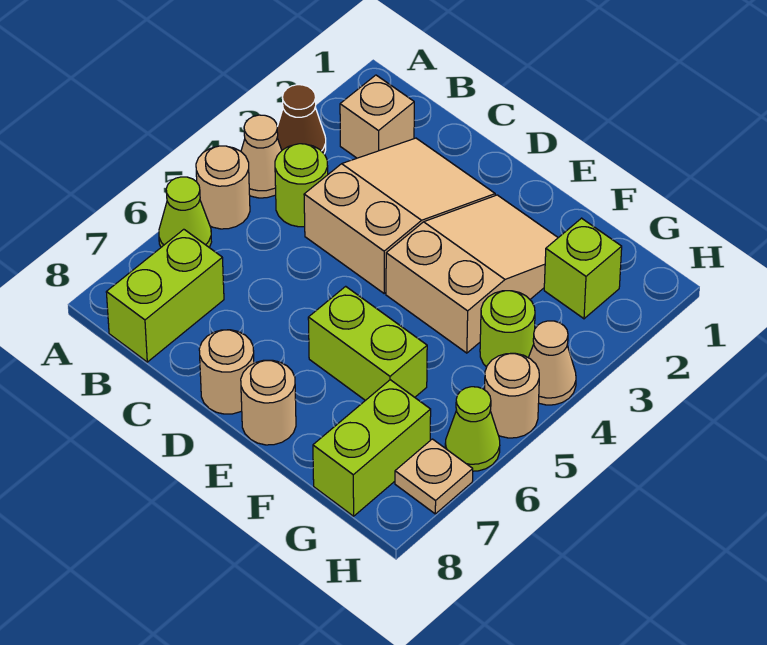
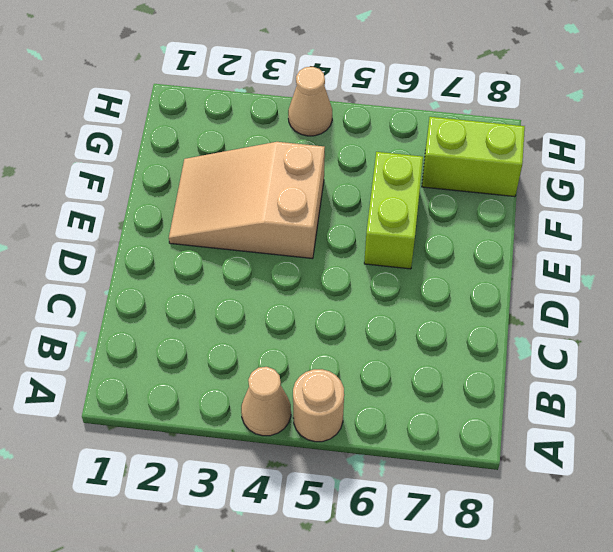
none -> brown cone A3 level 1
none -> lime cone A6 level 1
none -> tan brick B2 level 1

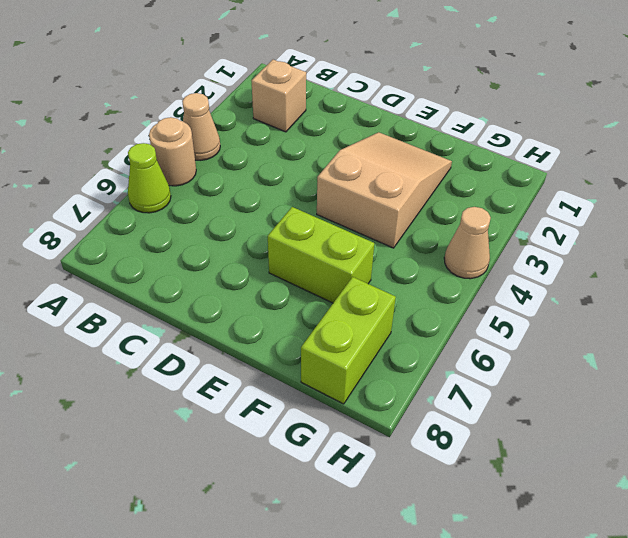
none -> brown cone A3 level 1
none -> lime round brick B4 level 1
none -> lime brick B7:B8 level 1

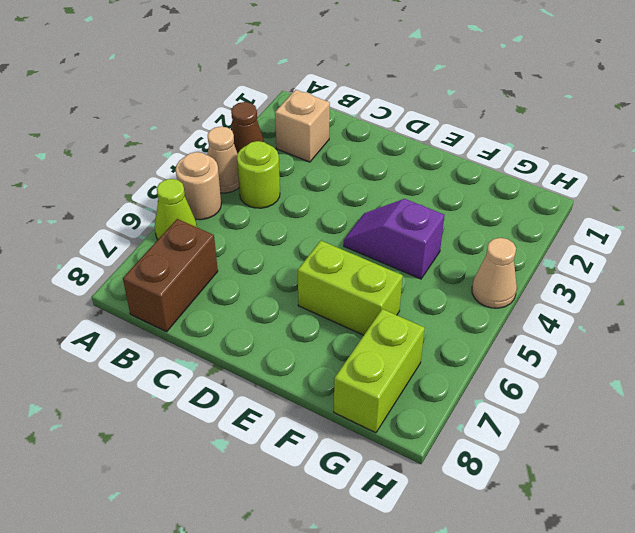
brown brick B7:B8 level 1 -> lime brick B7:B8 level 1
purple slope E4:F4 level 1 top F -> tan slope E2:F4 level 1 top 4
none -> tan slope C2:D4 level 1 top 4
none -> tan round brick D8 level 1
none -> tan round brick E8 level 1

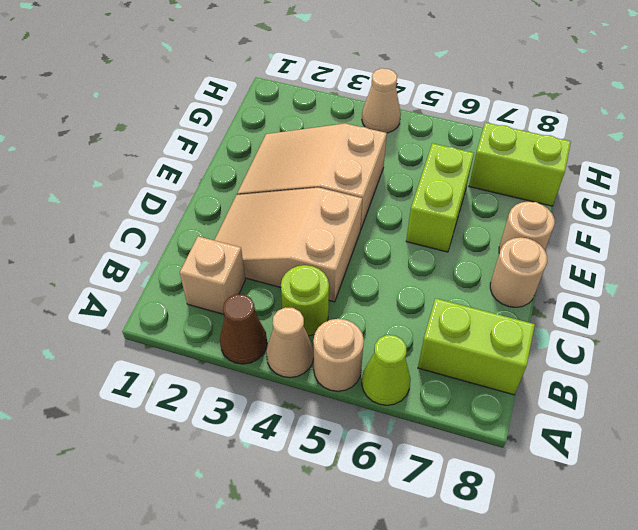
none -> lime brick G2 level 1
none -> lime round brick G4 level 1
none -> tan round brick H5 level 1

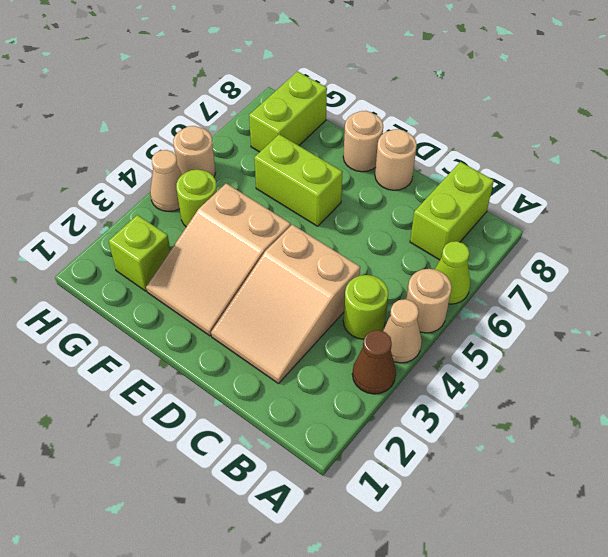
none -> tan brick B2 level 1
none -> lime cone H6 level 1
none -> tan plate H7 level 1

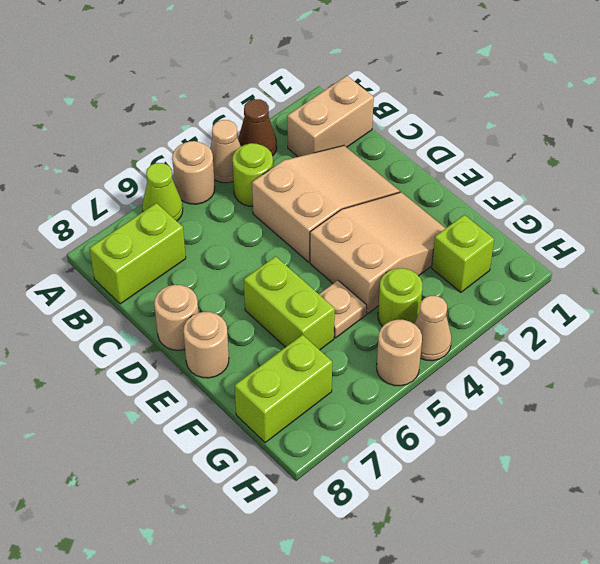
tan brick B1:B2 level 1 -> tan brick B2 level 1
tan plate F5 level 1 -> tan plate H7 level 1
none -> lime cone H6 level 1

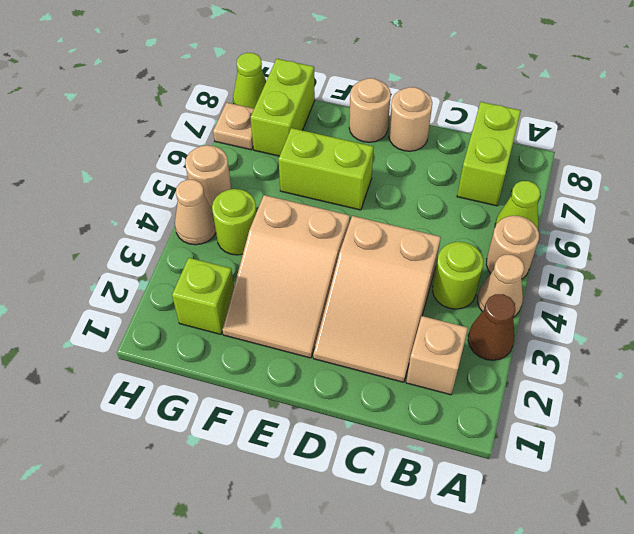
lime cone H8 level 1 -> lime cone H6 level 1

